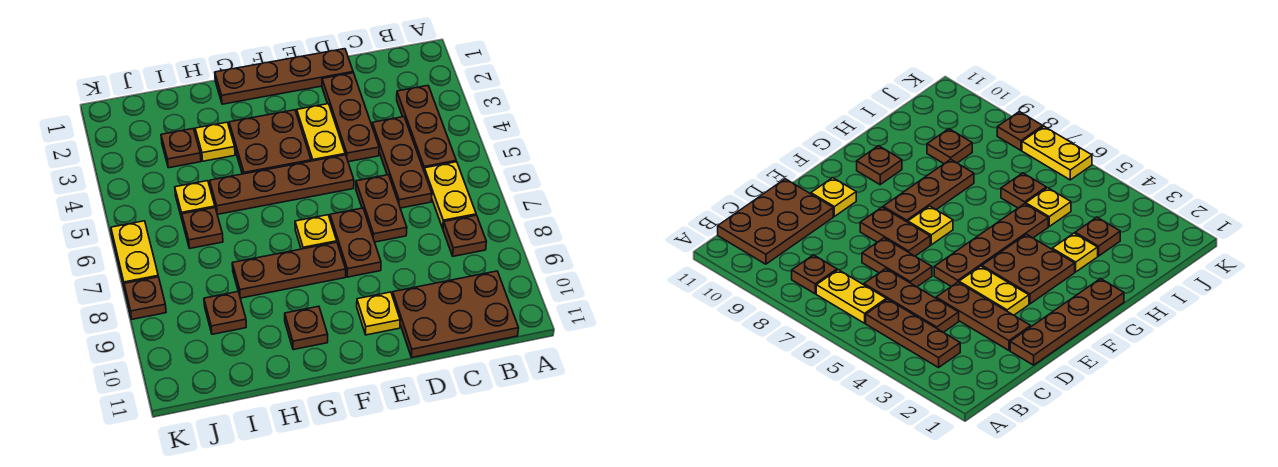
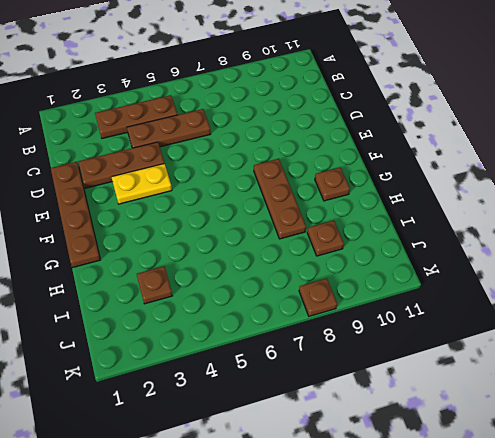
none -> yellow plate B6:B7 level 1
none -> brown plate B8 level 1
none -> brown plate B10:D11 level 1

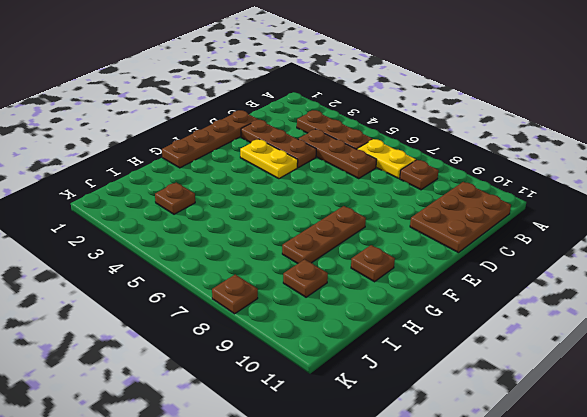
none -> brown plate D6:D7 level 1
none -> brown plate E5:H5 level 1
none -> brown plate E7:E8 level 1

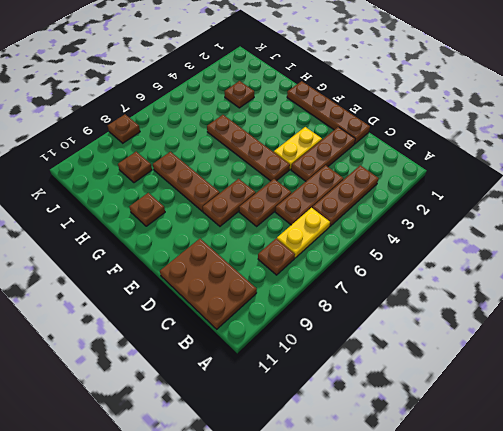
none -> yellow plate E10 level 1
none -> brown plate F3:G4 level 1
none -> yellow plate F7 level 1

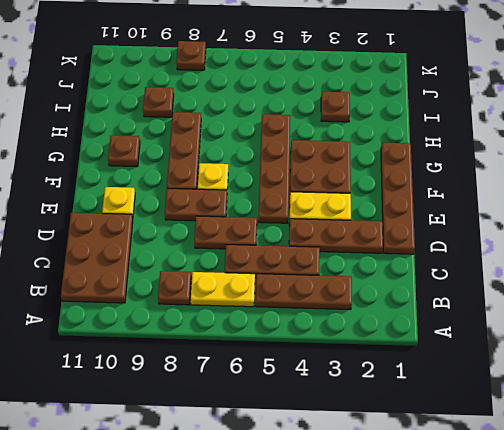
none -> yellow plate H3 level 1
none -> yellow plate I5 level 1
none -> brown plate I6 level 1

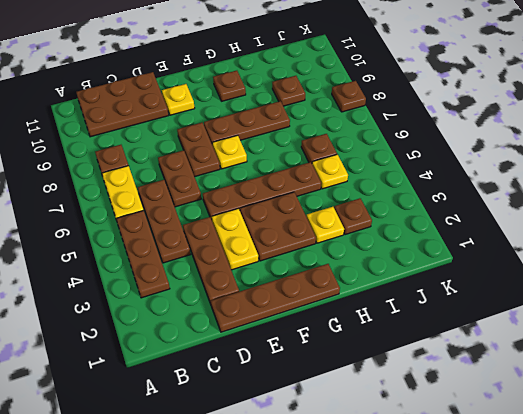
none -> yellow plate K6:K7 level 1

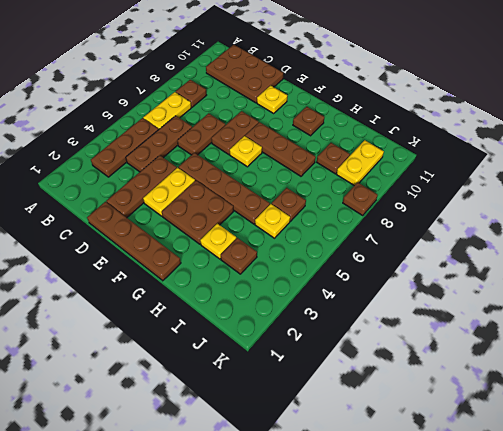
yellow plate J9:J10 level 1 -> yellow plate K6:K7 level 1

